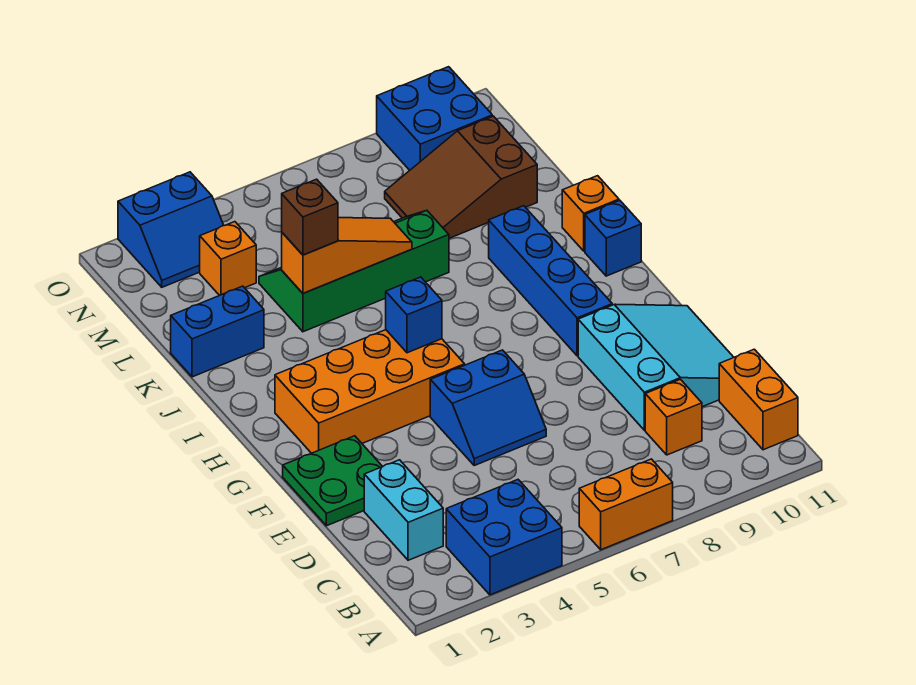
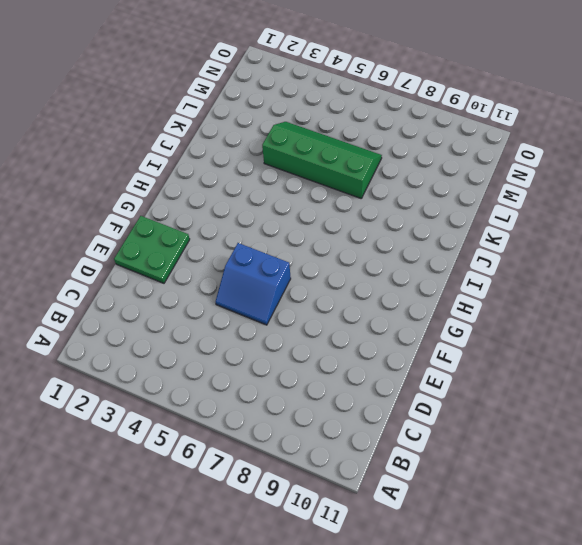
none -> blue brick A3:B4 level 1
none -> orange brick A6:A7 level 1
none -> orange brick B11:C11 level 1

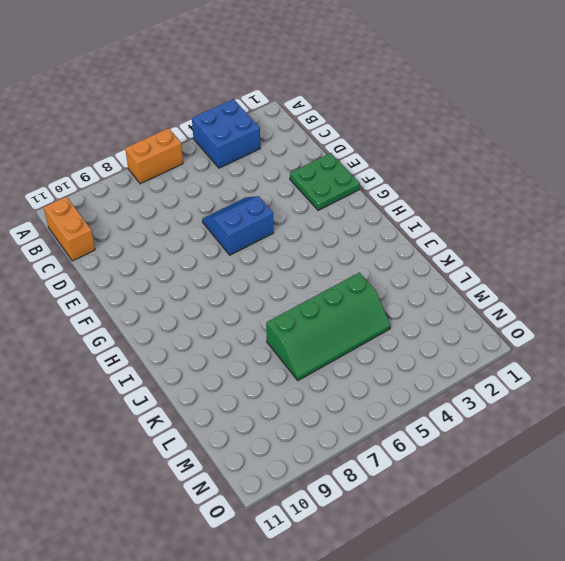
none -> cyan brick C2:D2 level 1
none -> orange brick C9 level 1
none -> cyan slope D9:F11 level 1 top 9

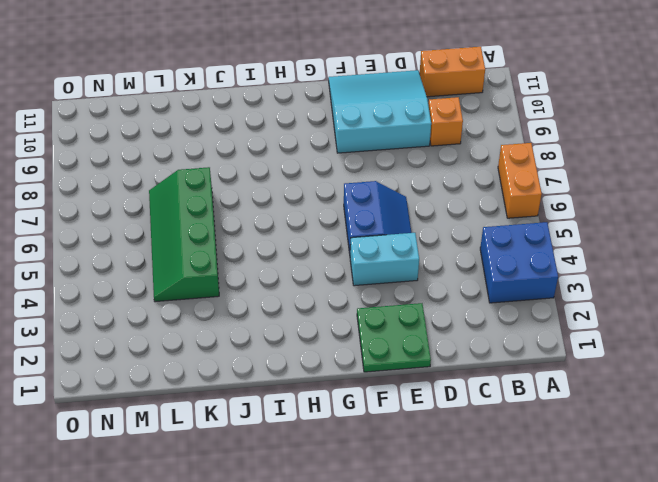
cyan brick E4:F4 level 1 -> cyan brick C2:D2 level 1
none -> orange brick G2:H5 level 1
none -> blue brick G9:J9 level 1
none -> blue brick I11 level 1

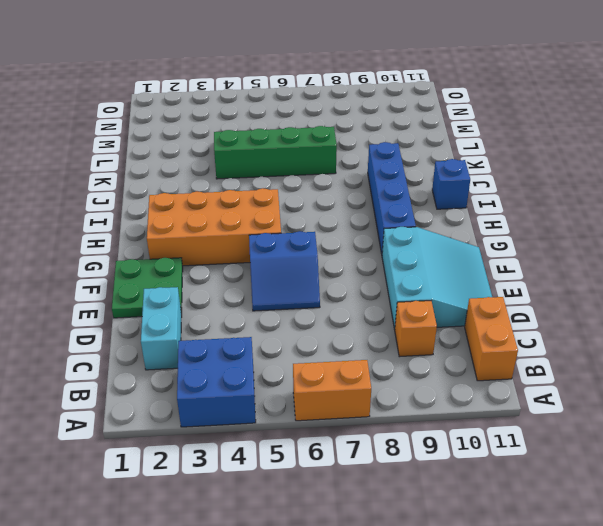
none -> orange brick J11 level 1
none -> blue brick K1:K2 level 1
none -> brown slope L8:M10 level 1 top 10

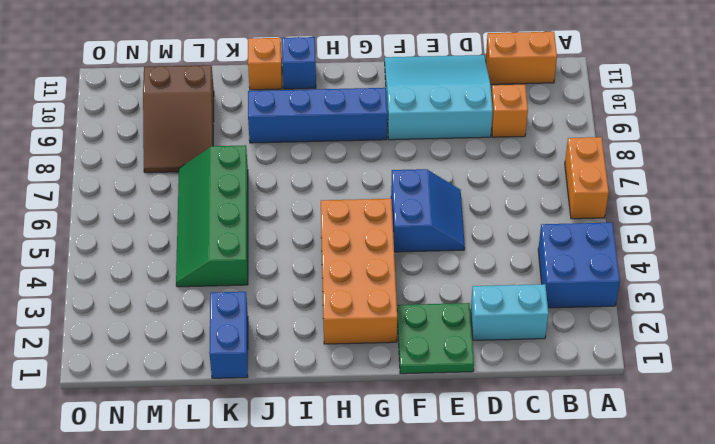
none -> orange brick M3 level 1
none -> blue slope N2:O3 level 1 top O
none -> blue brick N9:O10 level 1

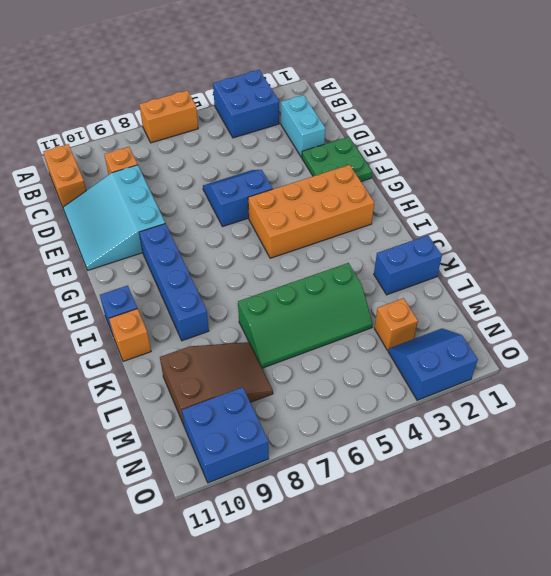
none -> blue brick H5 level 2
none -> orange slope K4:K6 level 2 top 4
none -> brown brick K4 level 3

